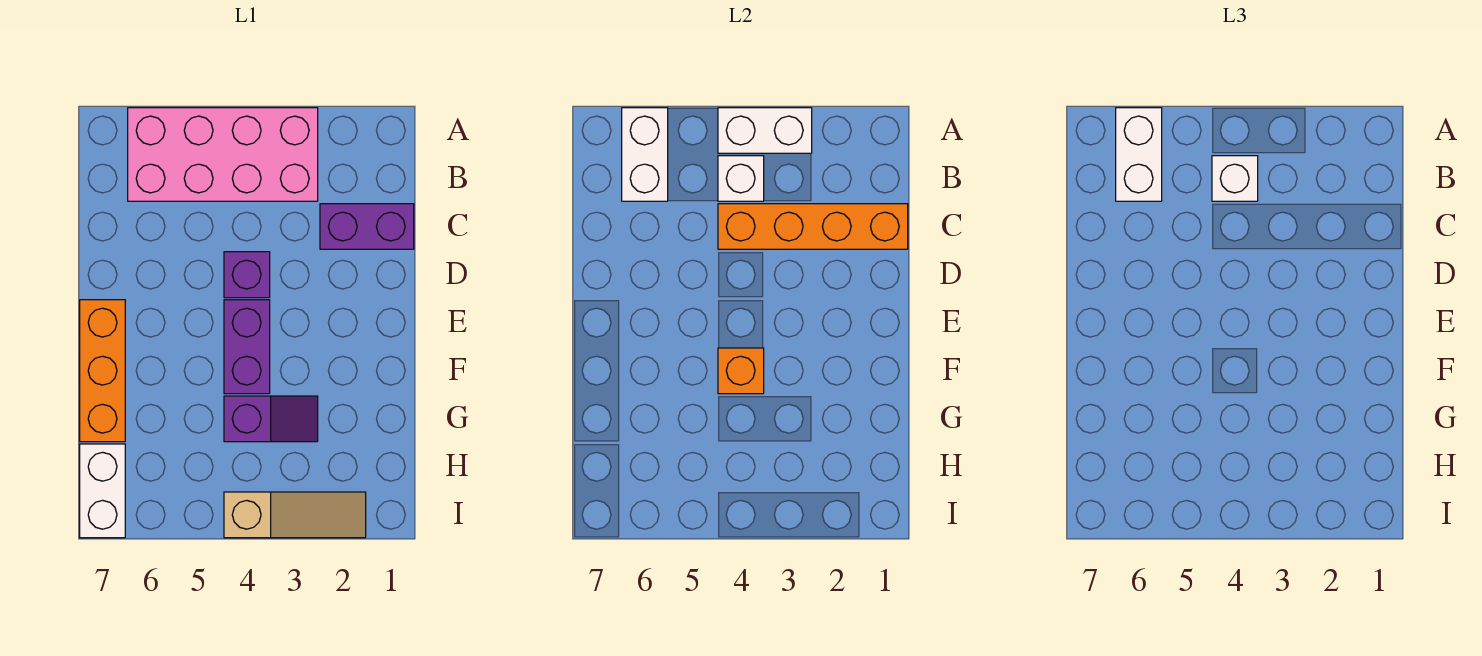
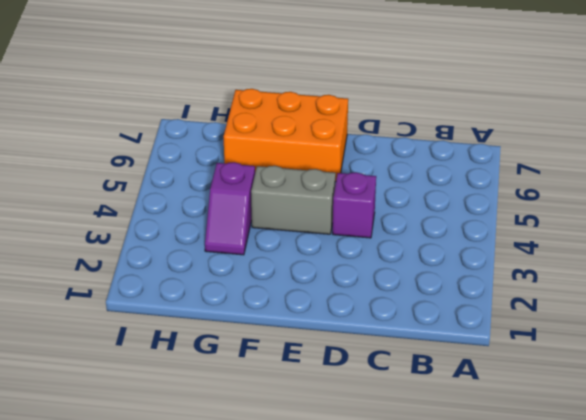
grey brick E4:F4 level 1 -> purple brick E4:F4 level 1
orange brick E6:G7 level 1 -> orange brick E7:G7 level 1
none -> pink brick A3:B6 level 1
none -> purple brick C1:C2 level 1
none -> white brick H7:I7 level 1

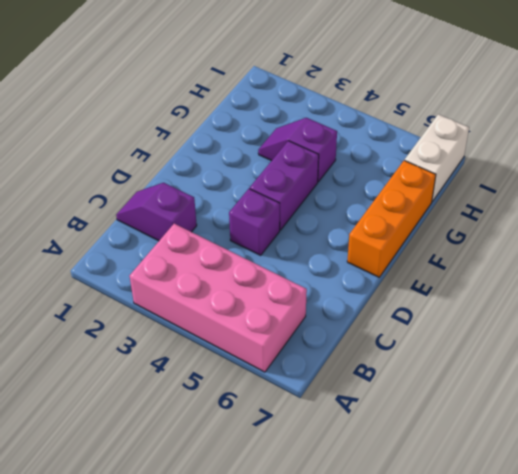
purple slope C1:C2 level 1 top 2 -> purple brick C1:C2 level 1
none -> tan slope I2:I4 level 1 top 4
none -> white brick A3:A4 level 2
none -> white brick A6:B6 level 2

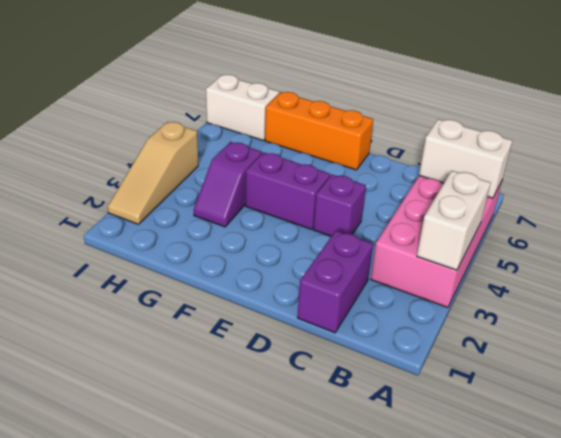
none -> white brick B4 level 2
none -> orange brick C1:C4 level 2
none -> orange brick F4 level 2

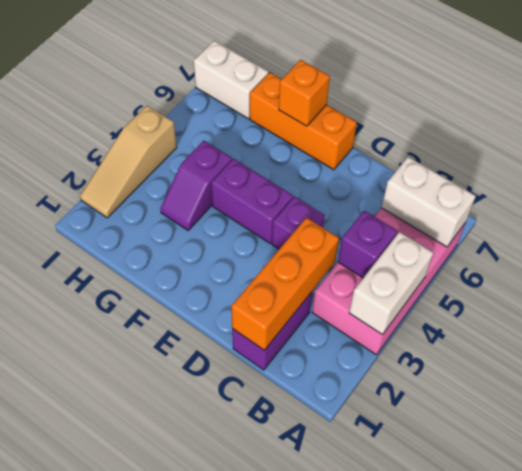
purple brick B4 level 2 -> white brick B4 level 2
orange brick C1:C3 level 2 -> orange brick C1:C4 level 2
orange brick F7 level 2 -> orange brick F4 level 2
none -> white brick A6:B6 level 3
none -> white brick B4 level 3

